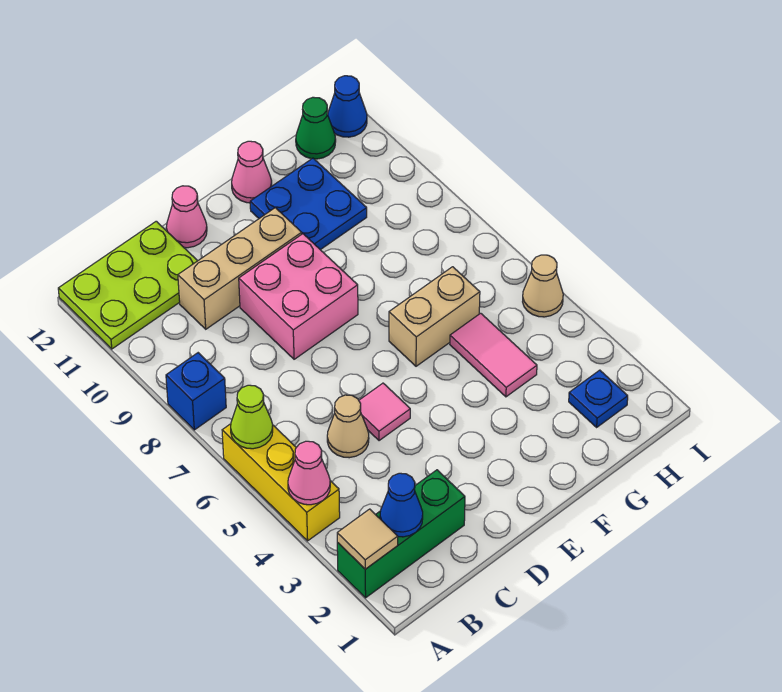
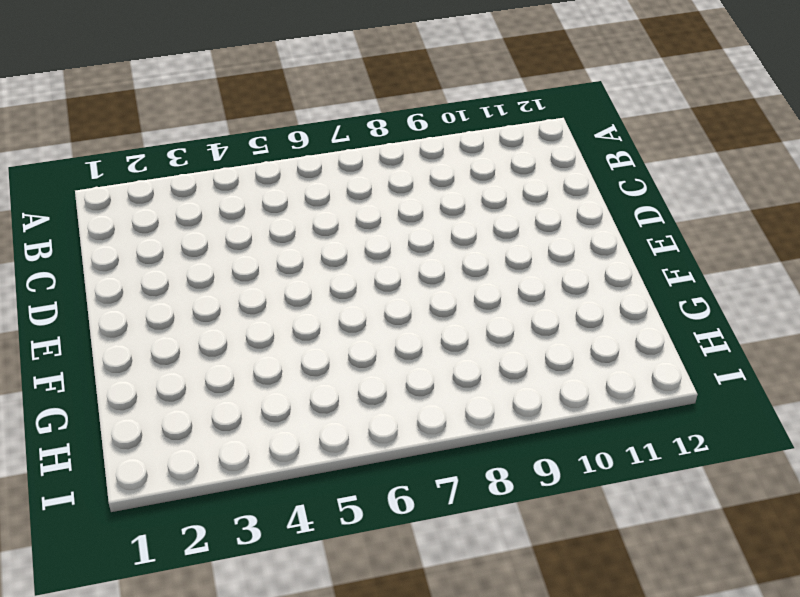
none -> green brick A2:C2 level 1
none -> yellow brick A4:A6 level 1
none -> blue brick A8 level 1

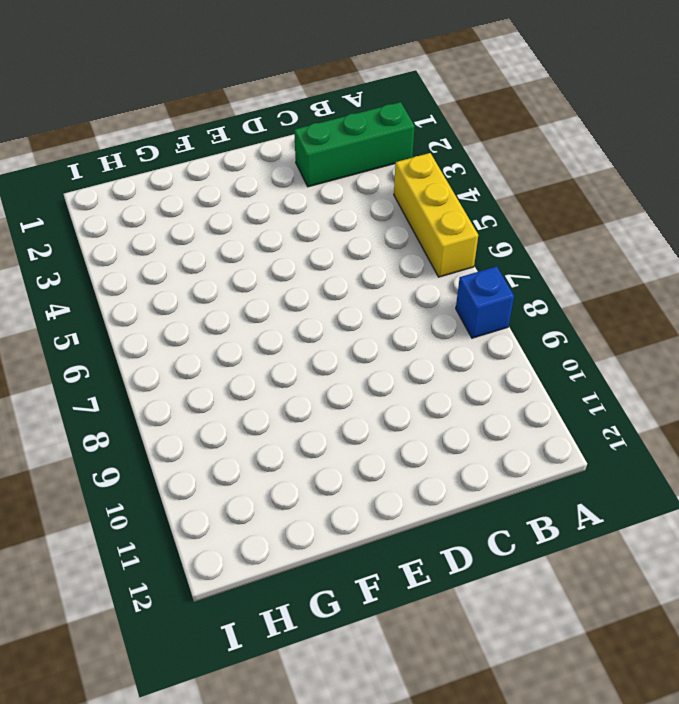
none -> lime plate A11:C12 level 1
none -> tan cone C5 level 1
none -> tan brick C10:E10 level 1

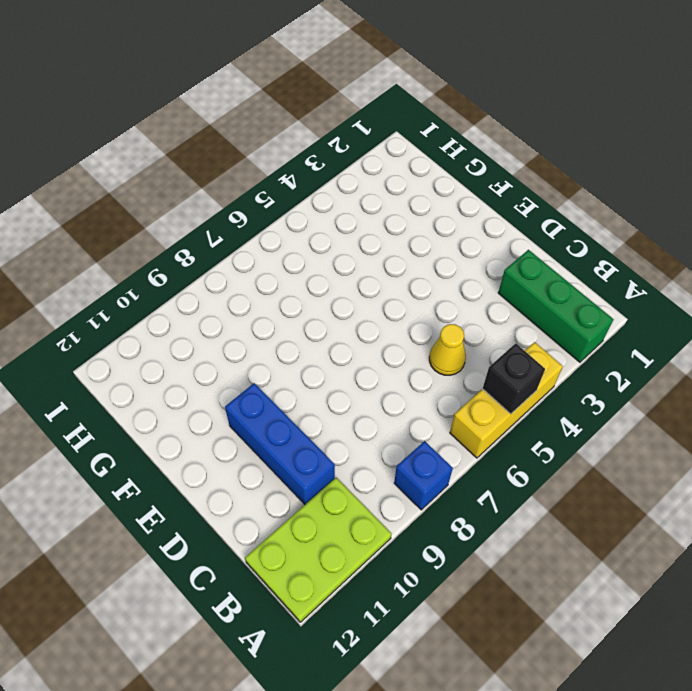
black brick A5 level 2 -> none
lime plate A10:B12 level 1 -> lime plate A11:C12 level 1
yellow cone C5 level 1 -> tan cone C5 level 1
blue brick C10:E10 level 1 -> tan brick C10:E10 level 1
none -> pink tile D5 level 1
none -> pink brick D8:E9 level 1
none -> pink cone D12 level 1

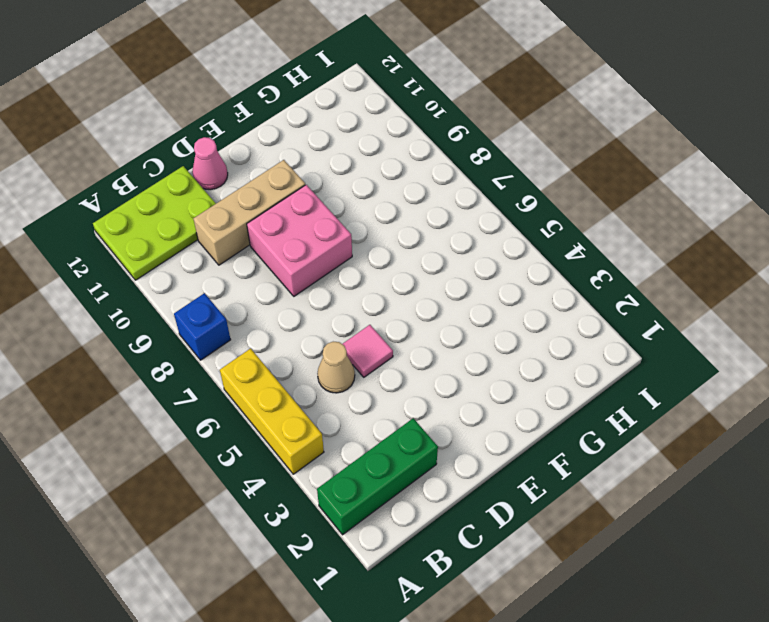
none -> tan brick F6:G6 level 1
none -> blue plate F10:G11 level 1
none -> pink cone F12 level 1

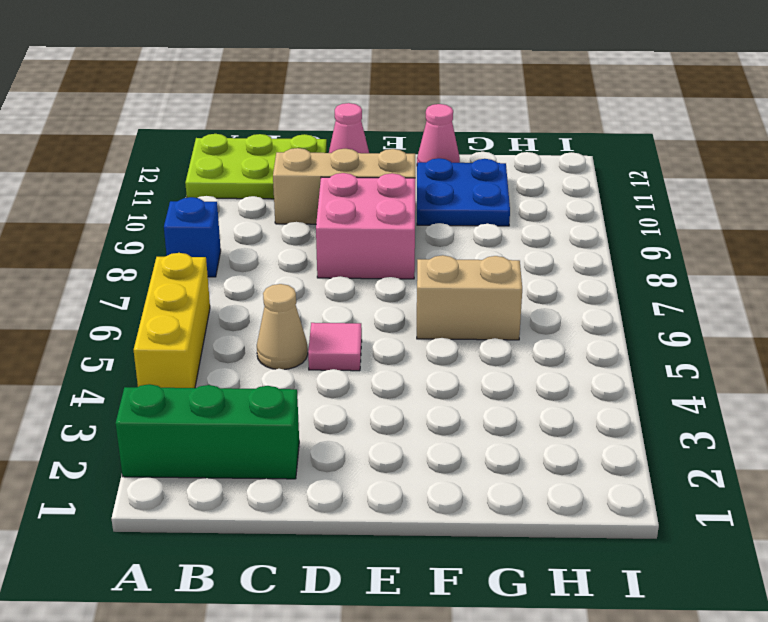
none -> pink tile G4:G5 level 1
none -> blue plate H2 level 1
none -> green cone H12 level 1

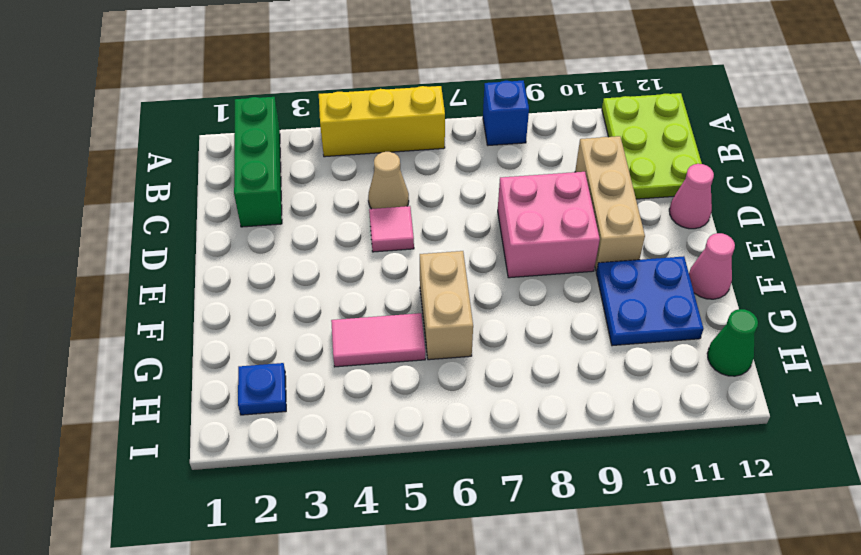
none -> tan cone I5 level 1
none -> blue cone I12 level 1
none -> tan tile A2 level 2

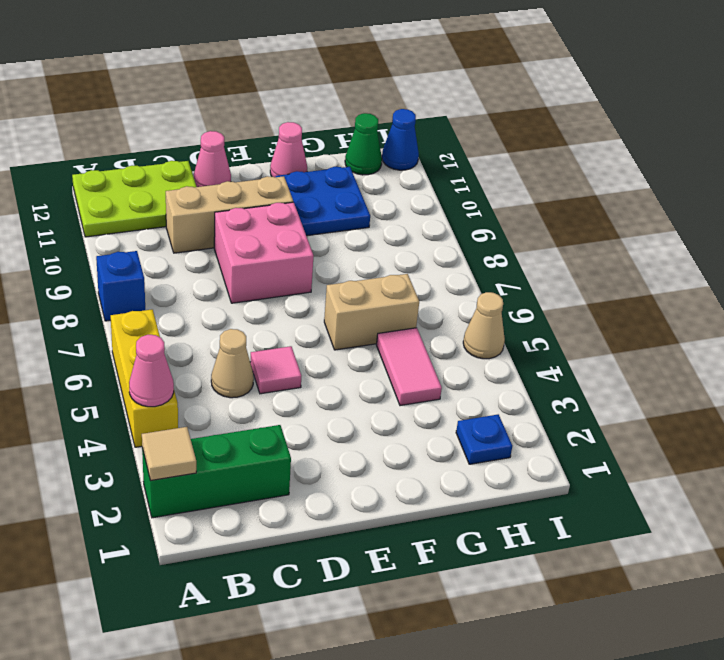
none -> lime cone A6 level 2
none -> blue cone B2 level 2

